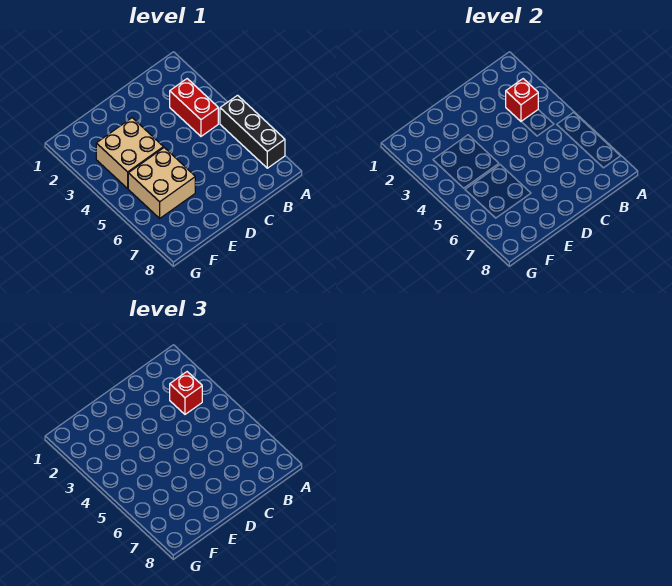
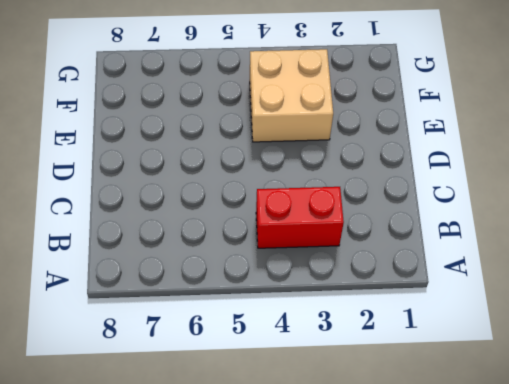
none -> black brick A5:A7 level 1
none -> tan brick E5:F6 level 1

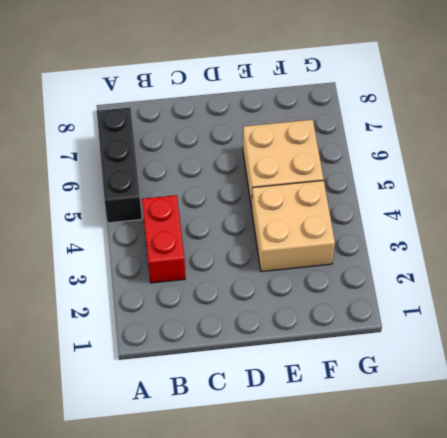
none -> red brick B3 level 2
none -> red brick B3 level 3

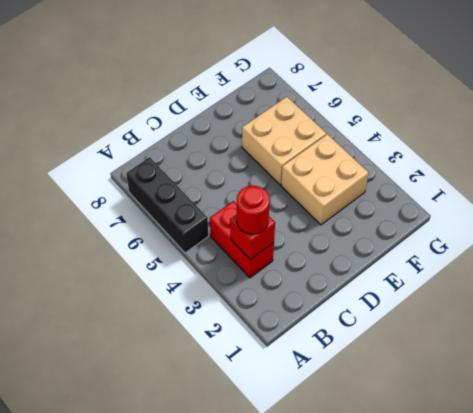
red round brick B3 level 3 -> red brick B3 level 3

